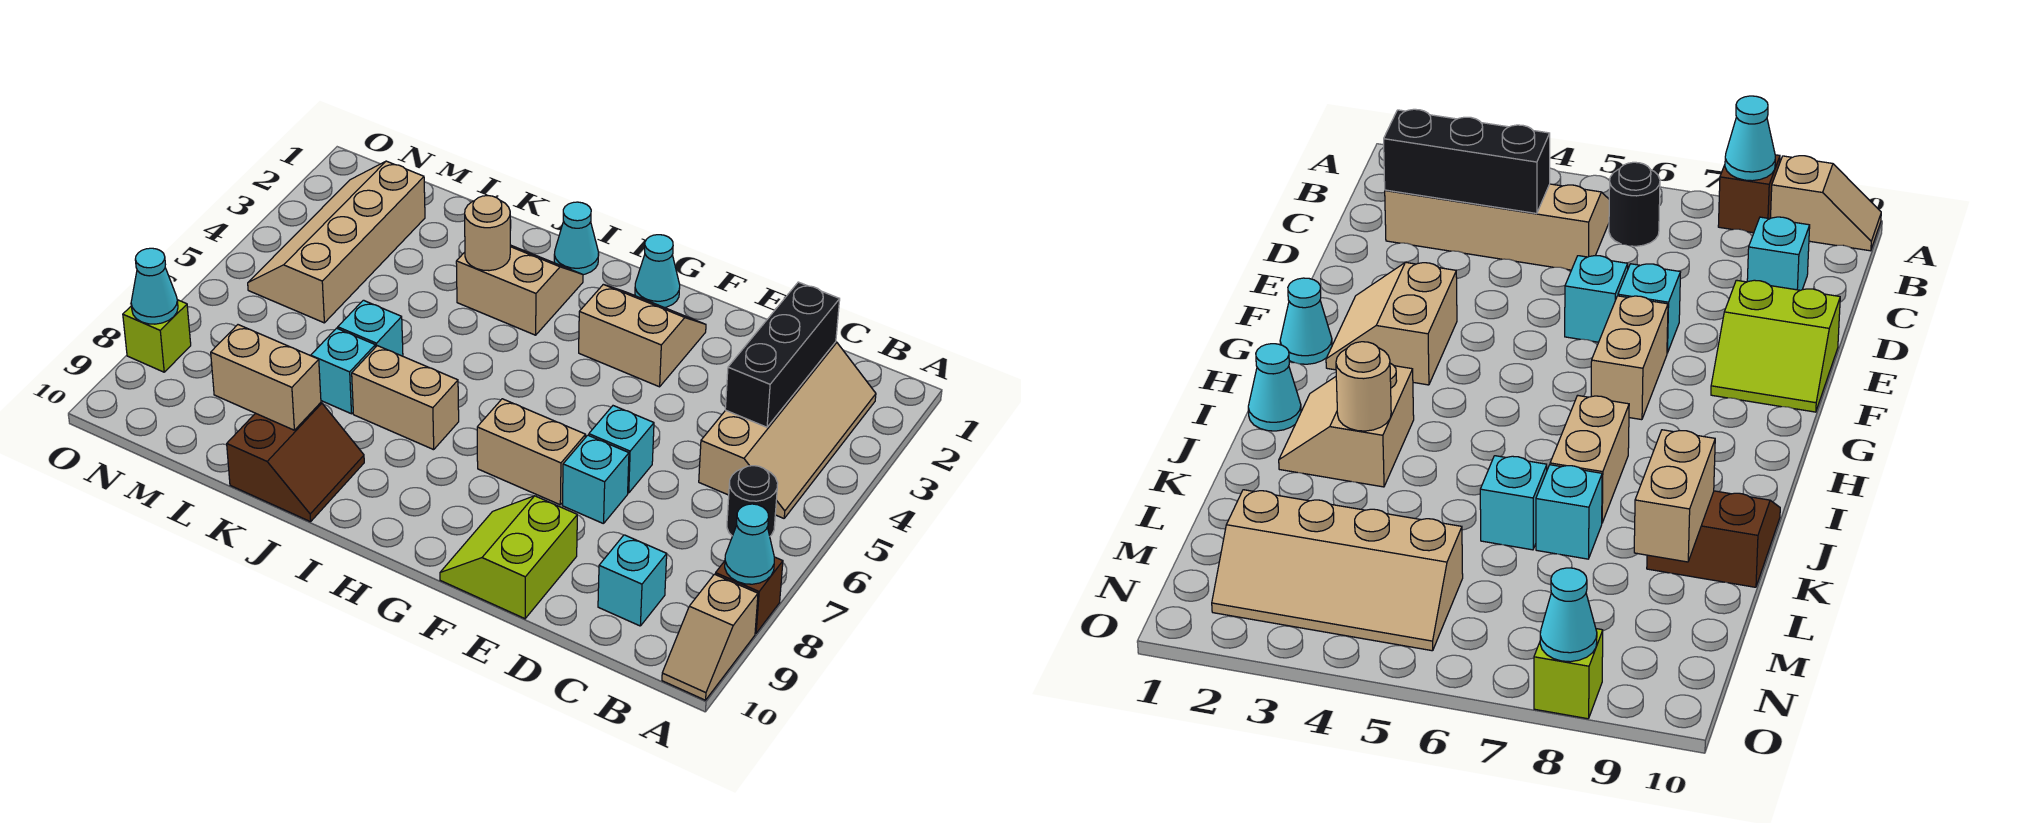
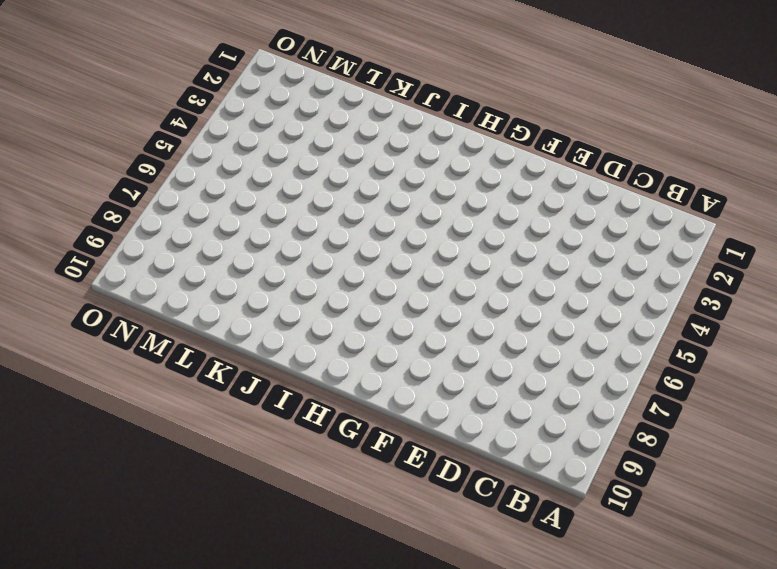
none -> brown brick A8 level 1
none -> tan slope A9:A10 level 1 top 9
none -> tan slope B2:C5 level 1 top C

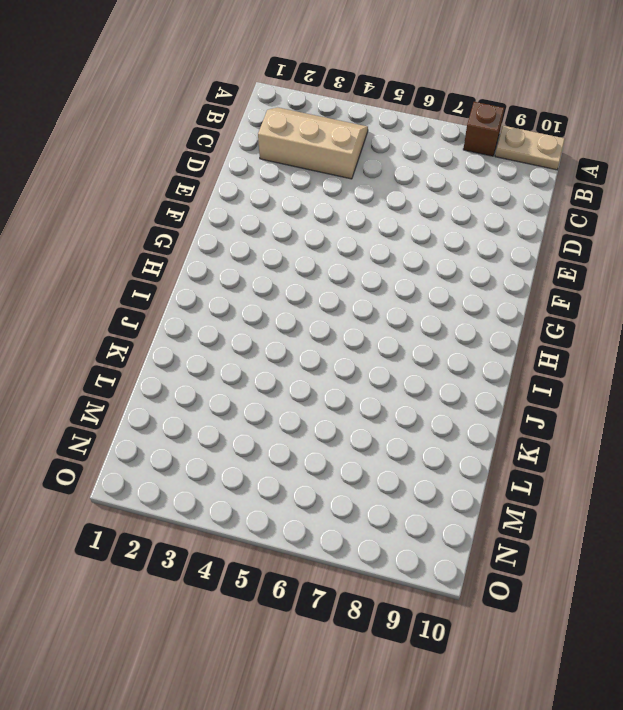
tan plate A9:A10 level 1 -> tan slope A9:A10 level 1 top 9
tan slope B2:C4 level 1 top C -> tan slope B2:C5 level 1 top C
none -> black round brick B6 level 1
none -> cyan brick C9 level 1
none -> cyan brick E6 level 1

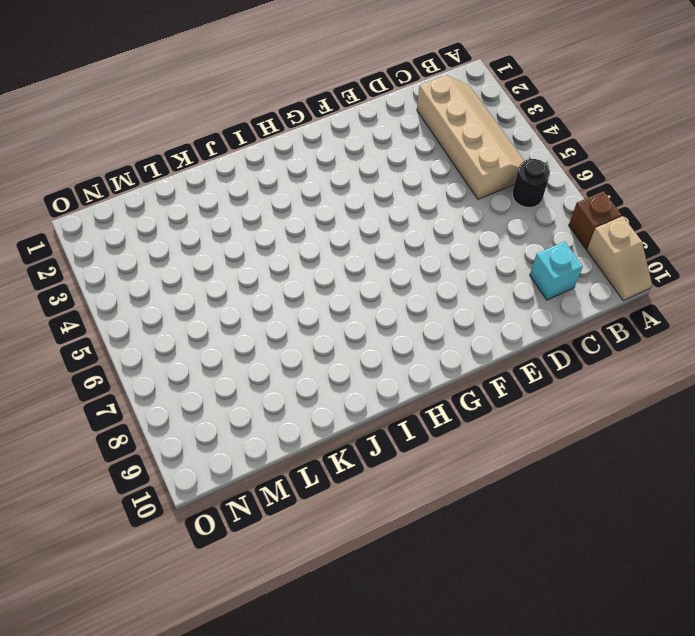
none -> cyan brick E6 level 1
none -> cyan brick E7 level 1
none -> lime slope E9:F10 level 1 top E

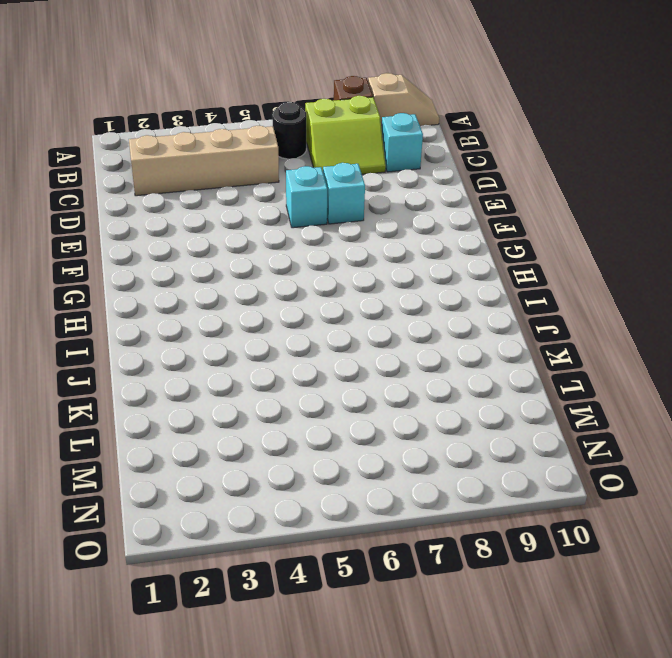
lime slope B7:C8 level 1 top B -> lime slope E9:F10 level 1 top E
none -> tan slope F2:G3 level 1 top 3
none -> tan brick F7:G7 level 1
none -> cyan cone G1 level 1

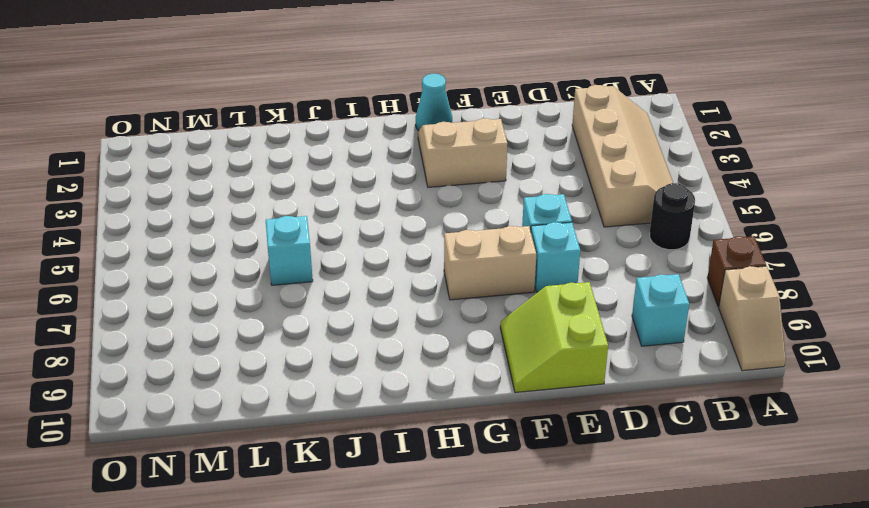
none -> cyan cone I1 level 1
none -> tan slope I2:J3 level 1 top 3
none -> tan brick I7:J7 level 1

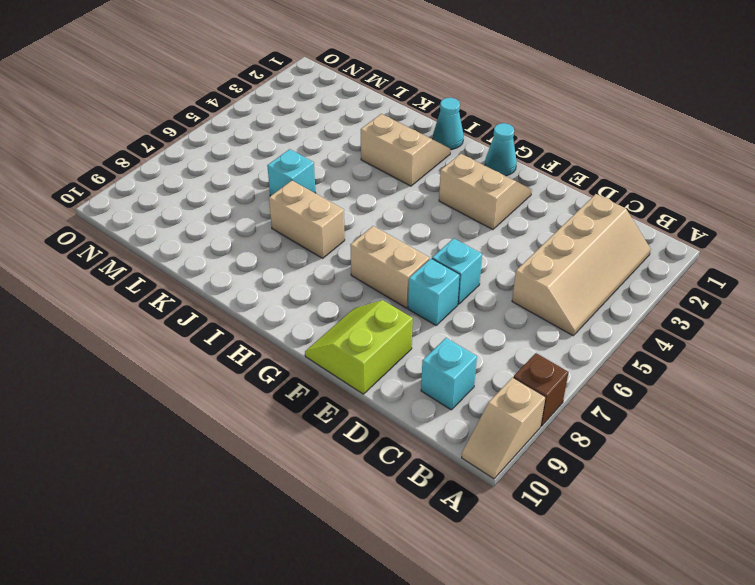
none -> black round brick B6 level 1
none -> brown slope J9:K10 level 1 top K
none -> cyan brick K7 level 1

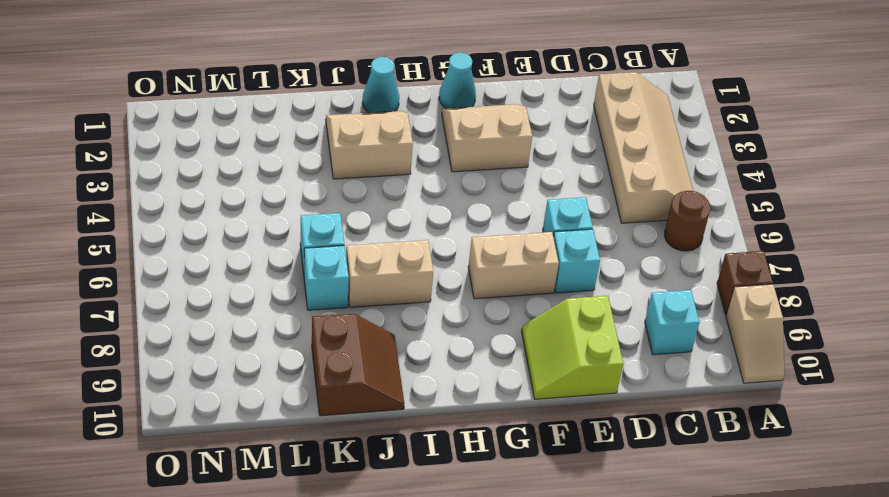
brown round brick B6 level 1 -> black round brick B6 level 1
none -> tan slope M2:N5 level 1 top M
none -> lime brick O8 level 1
none -> cyan cone A8 level 2

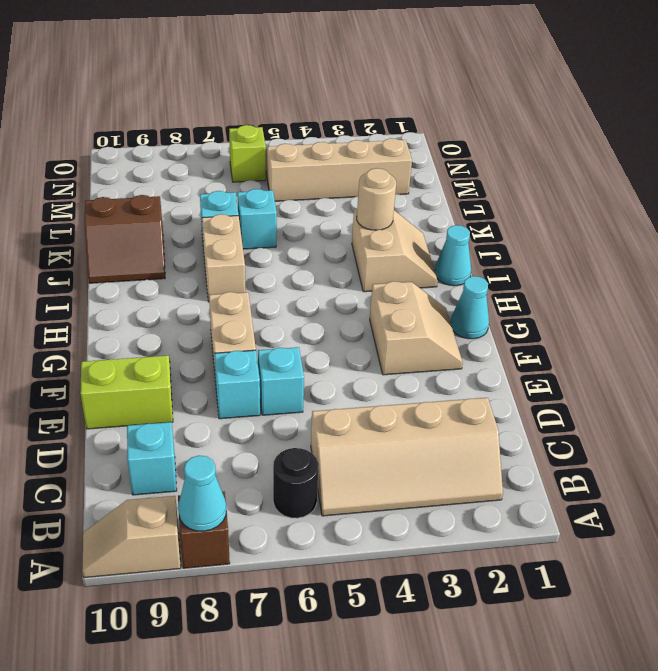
lime brick N6 level 1 -> lime brick O8 level 1
none -> black brick C2:C4 level 2
none -> tan brick K9:L9 level 2
none -> cyan cone O8 level 2

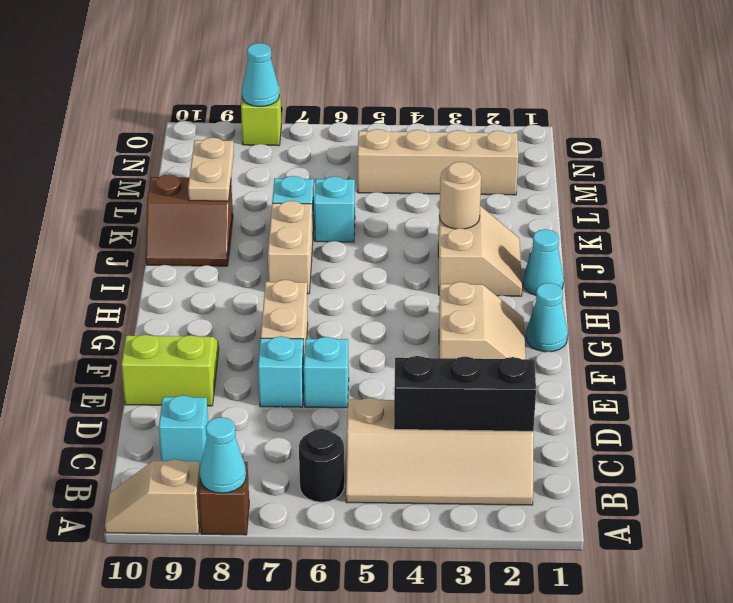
tan plate K9:L9 level 2 -> tan brick K9:L9 level 2

